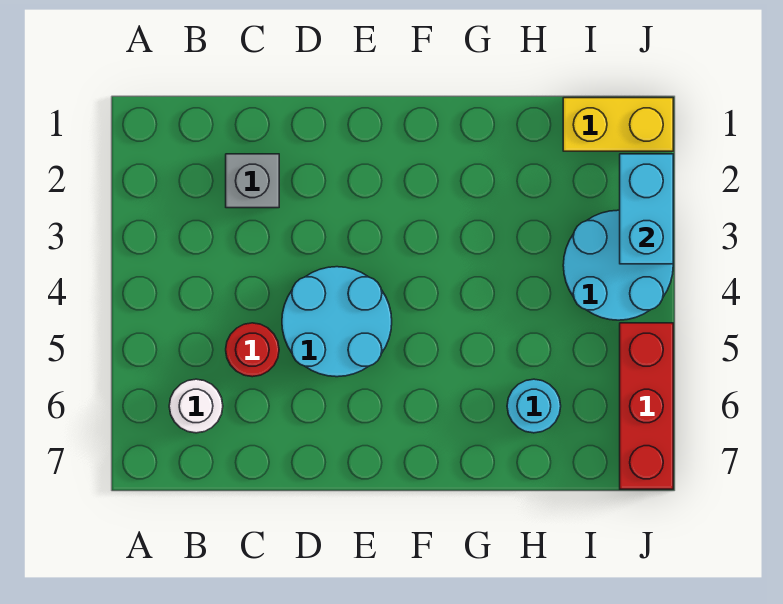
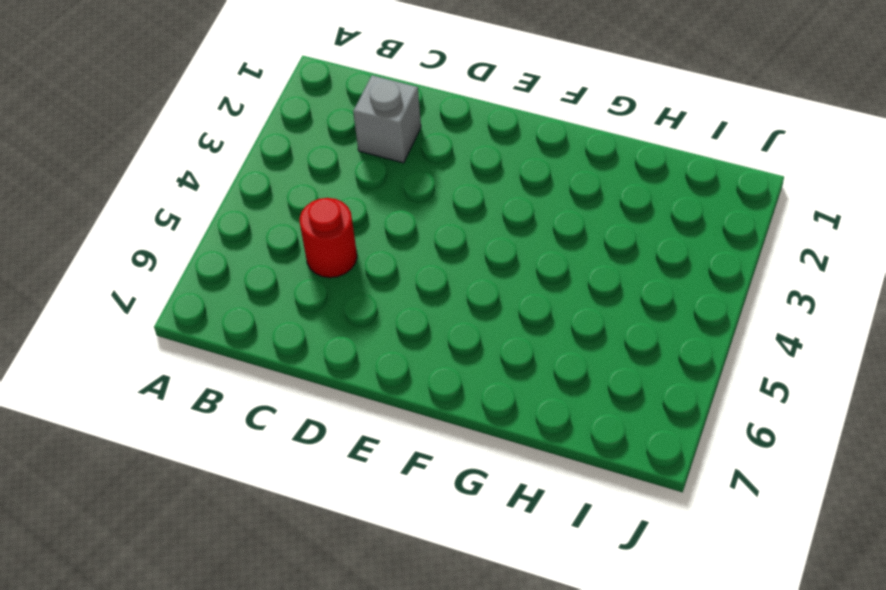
none -> white round brick B6 level 1
none -> cyan round brick D4:E5 level 1

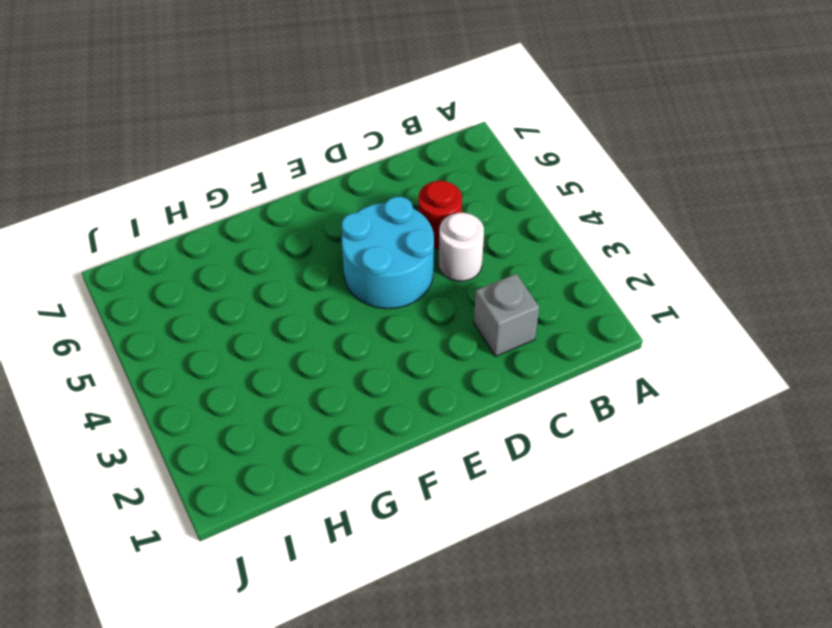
white round brick C4 level 1 -> white round brick B6 level 1
none -> cyan round brick H6 level 1
none -> yellow brick I1:J1 level 1

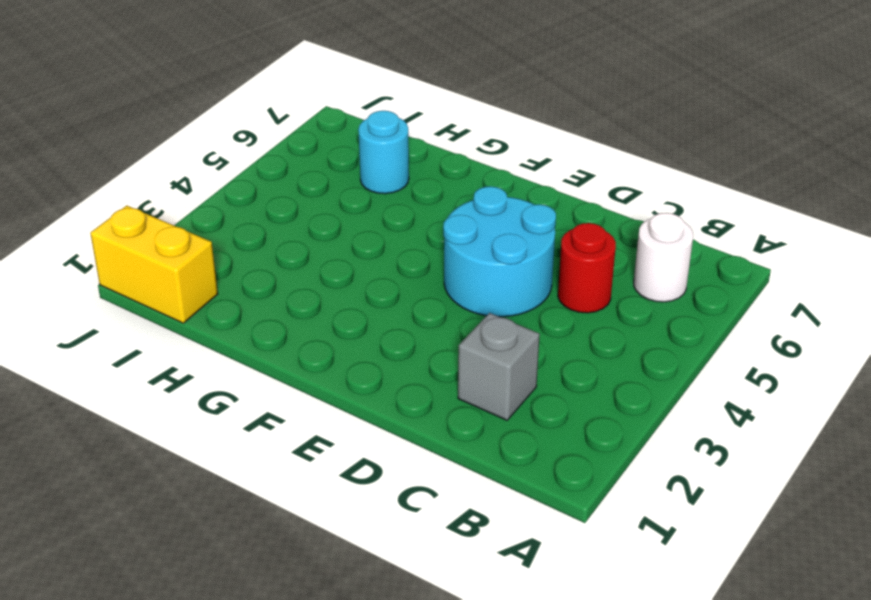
none -> cyan round brick I3:J4 level 1
none -> red brick J5:J7 level 1

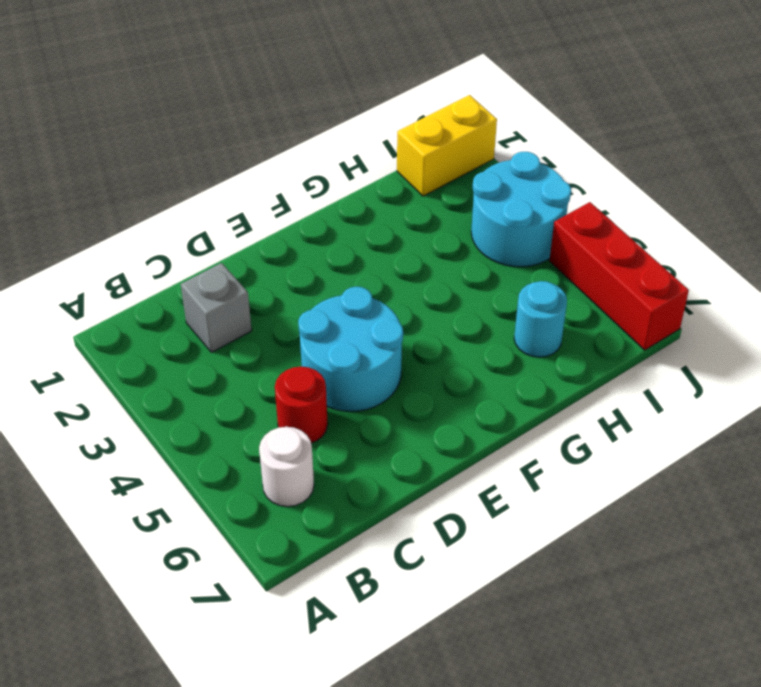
none -> cyan brick J2:J3 level 2

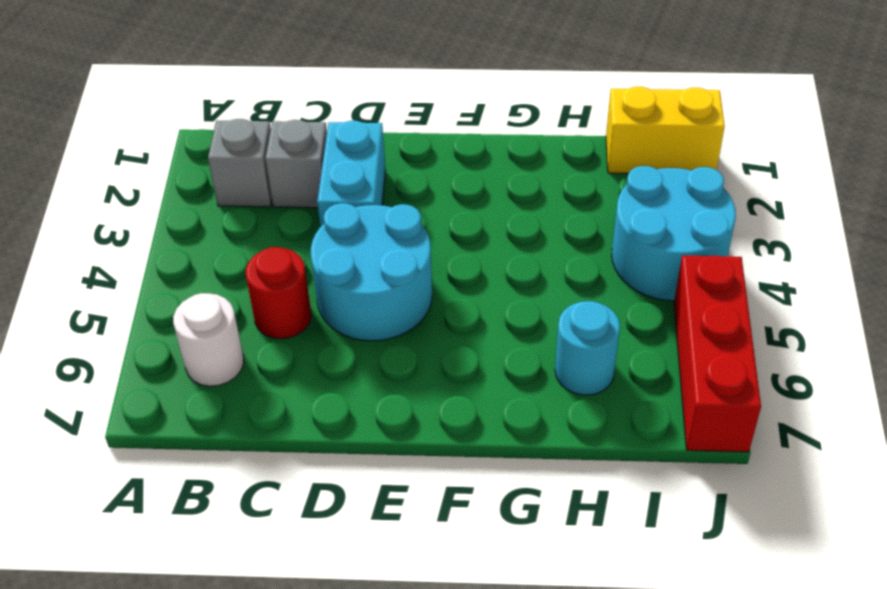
grey brick B2 level 1 -> none
cyan brick D2:D3 level 1 -> cyan brick J2:J3 level 2

